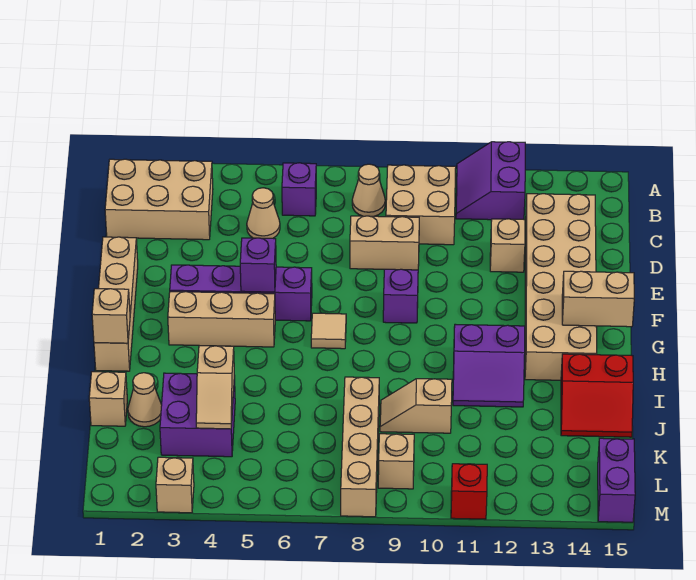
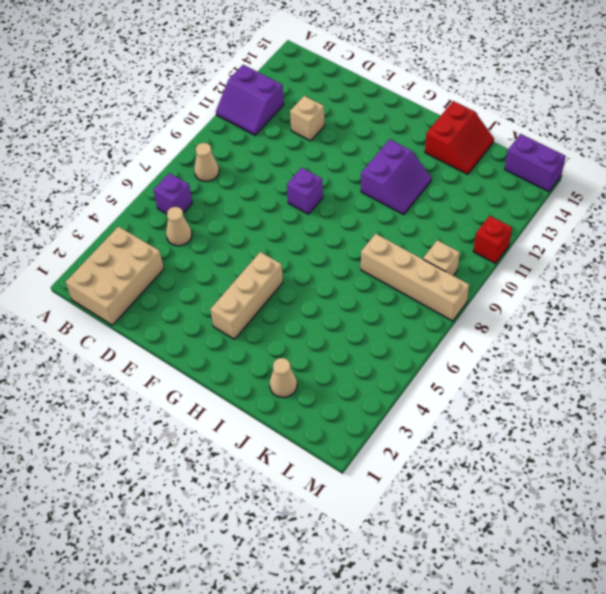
none -> tan brick B9:C10 level 1
none -> tan brick C13:H14 level 1
none -> tan brick D8:D9 level 1

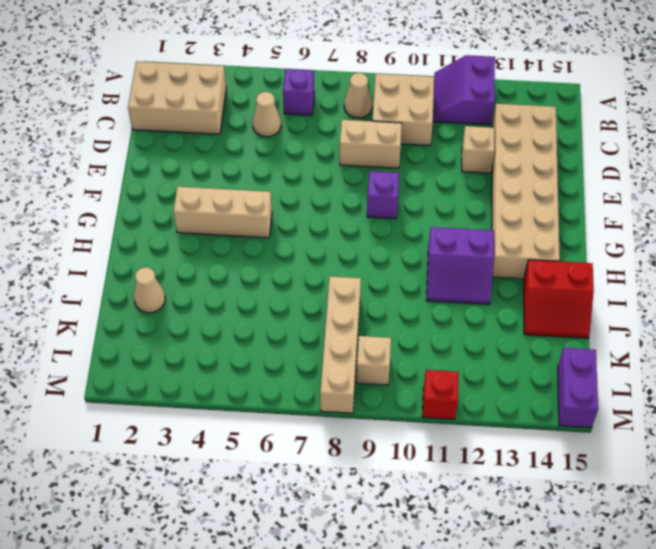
none -> tan brick E1:H1 level 1
none -> purple brick F3:F6 level 1
none -> tan tile G7 level 1

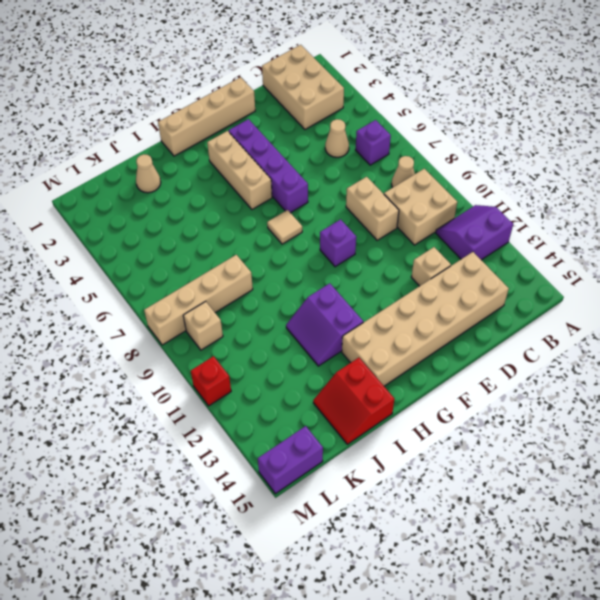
none -> tan brick J1 level 1
none -> purple brick J3:K4 level 1
none -> tan slope J9:J10 level 1 top 10

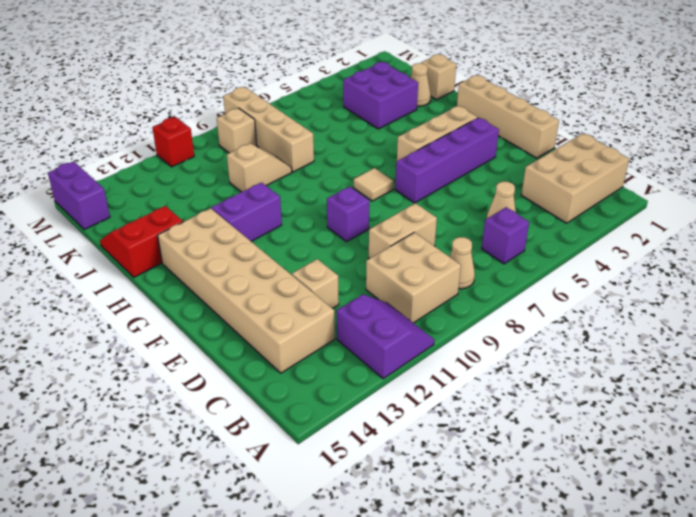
none -> tan brick M3 level 1
none -> purple brick F5 level 2
none -> tan brick G14:G15 level 2

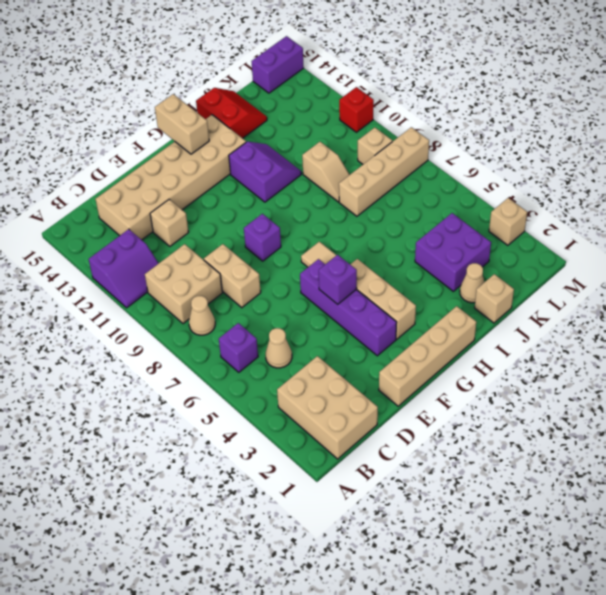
none -> tan brick H1 level 2
none -> tan slope J4:K4 level 2 top J

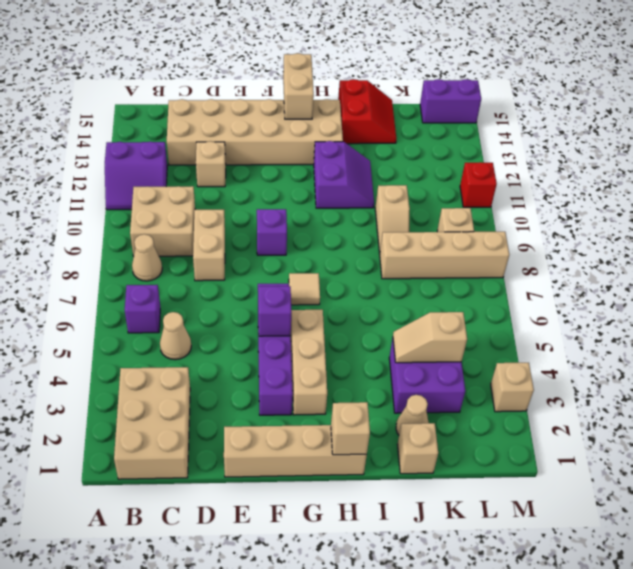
tan slope J4:K4 level 2 top K -> tan slope J4:K4 level 2 top J

